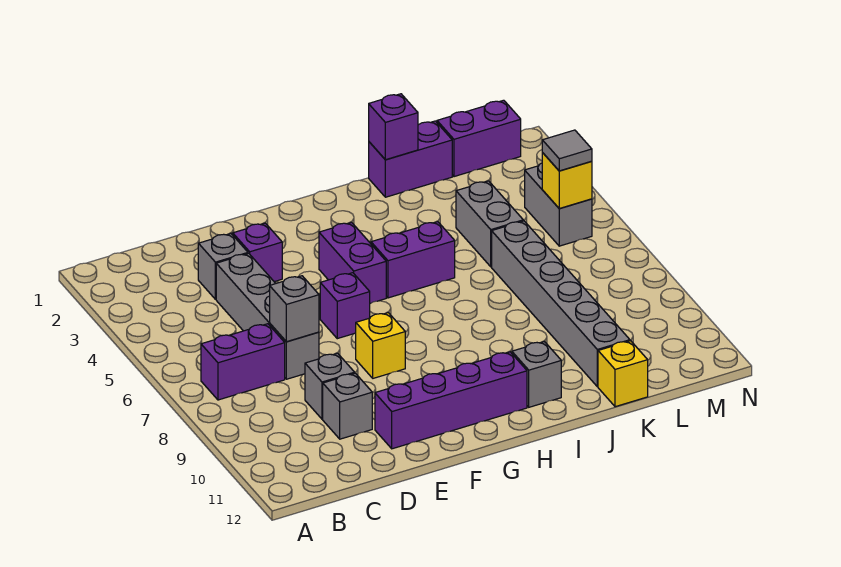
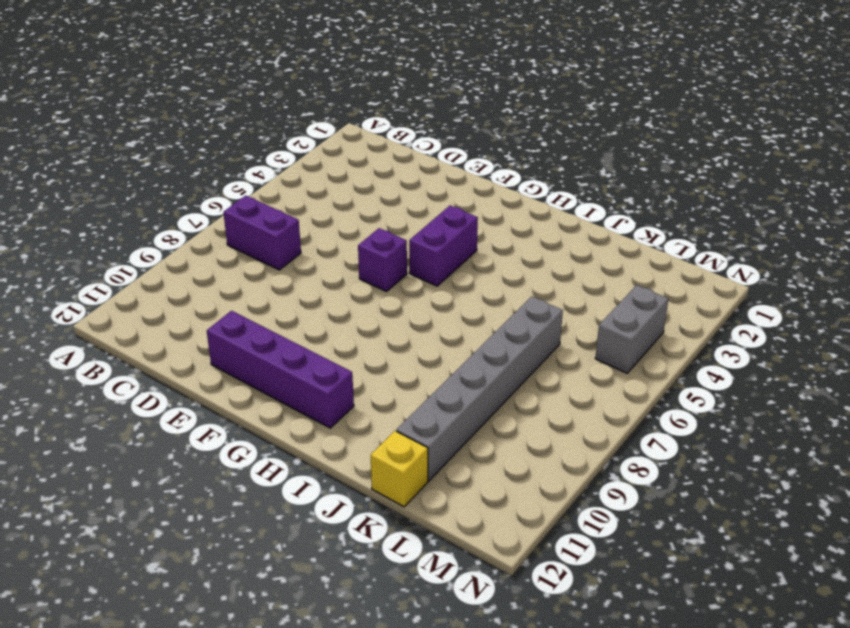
none -> grey brick D3 level 1
none -> grey brick D4:D7 level 1
none -> grey brick D9 level 1

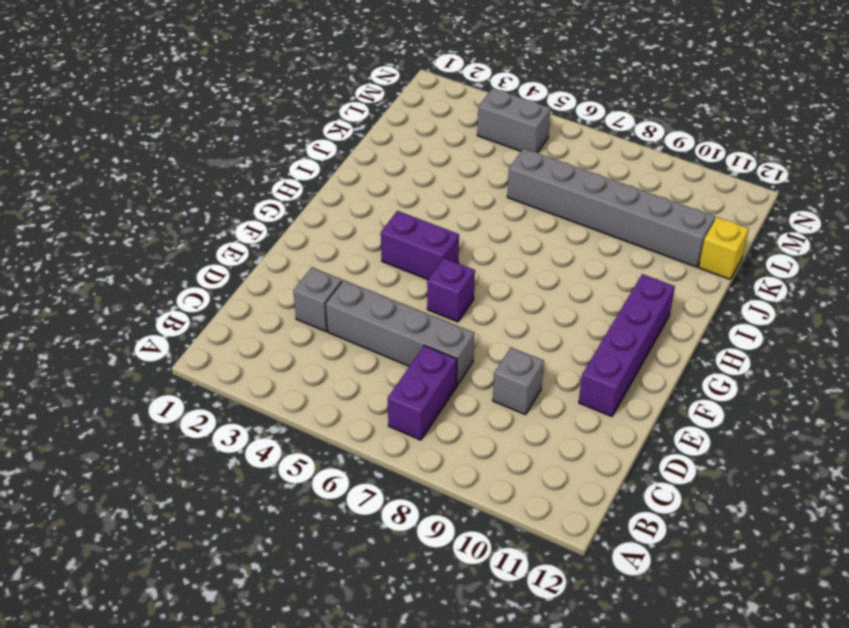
none -> grey brick D10 level 1
none -> purple brick E3 level 1
none -> yellow brick F8 level 1

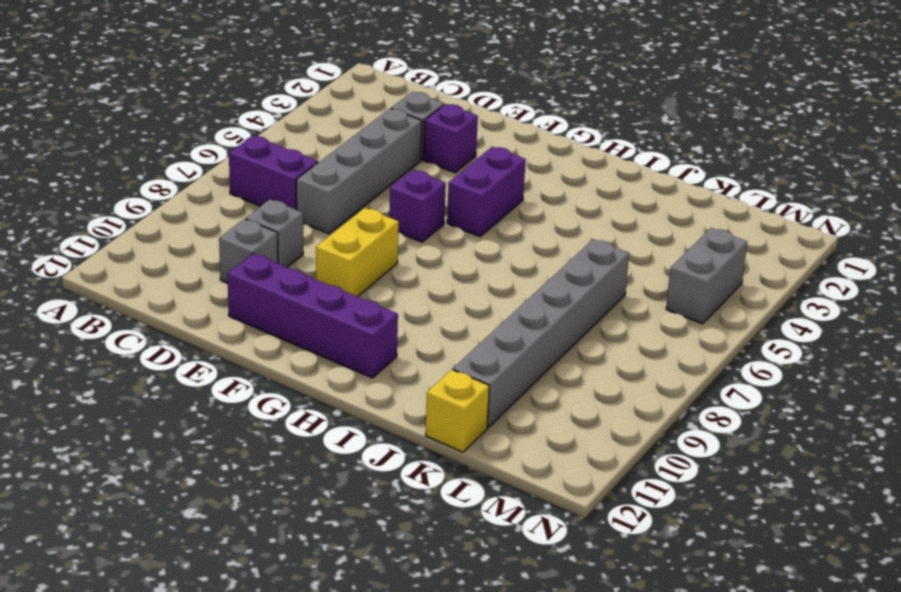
yellow brick F8:F9 level 1 -> yellow brick F8 level 1
none -> purple brick H5:I5 level 1
none -> grey brick I11 level 1
none -> purple brick J1:K1 level 1

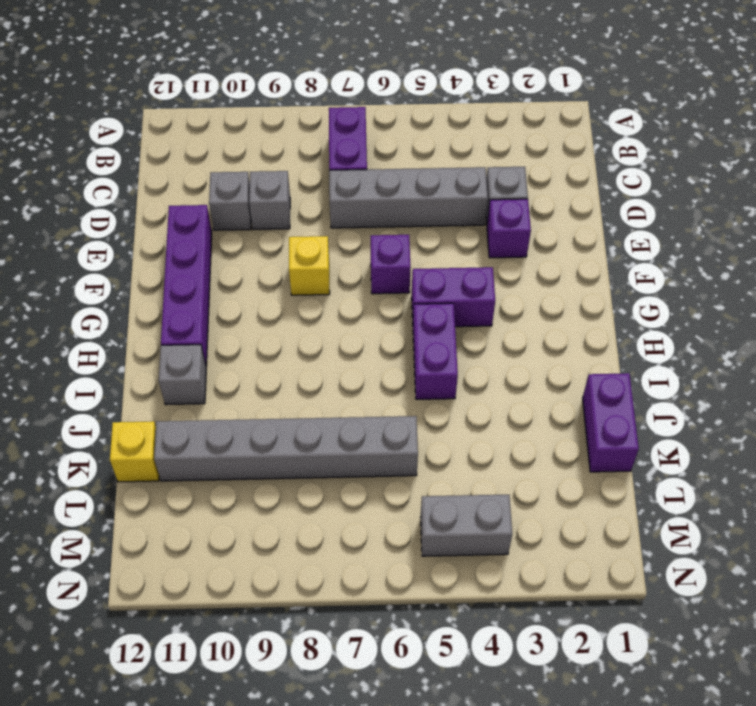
none -> grey brick K4:K5 level 1
none -> purple brick L1:M1 level 1
none -> grey brick D7 level 2

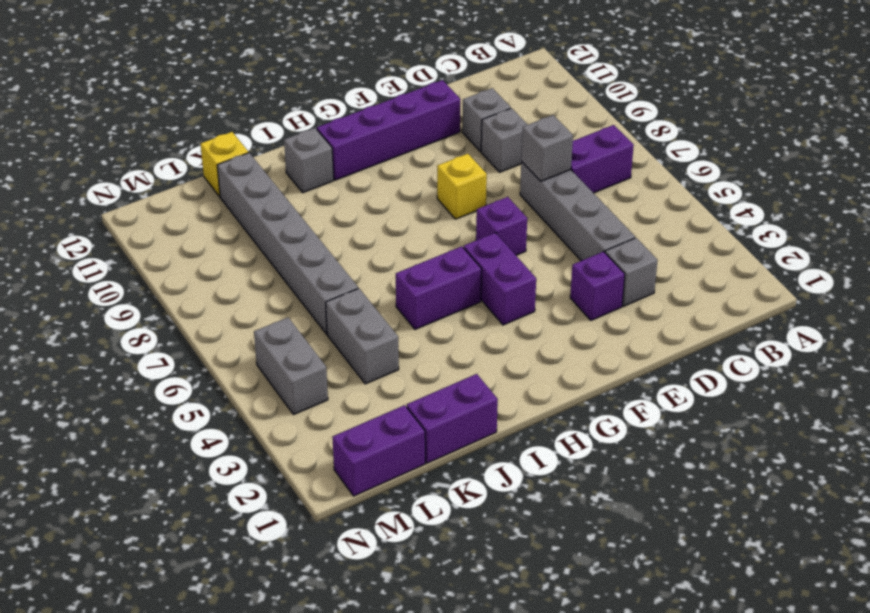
none -> purple brick J1 level 2
none -> yellow brick M5 level 2
none -> grey tile M5 level 3

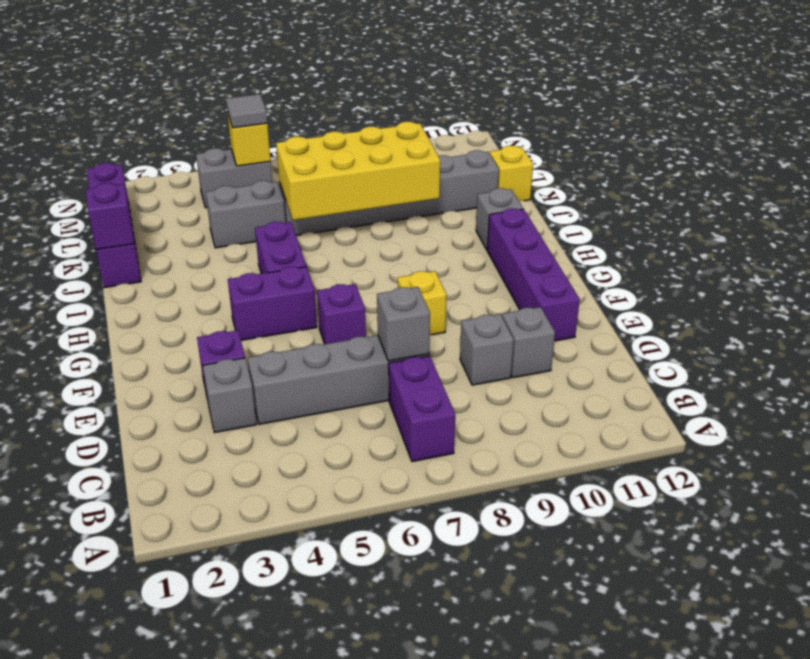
yellow brick J6:K9 level 2 -> none

